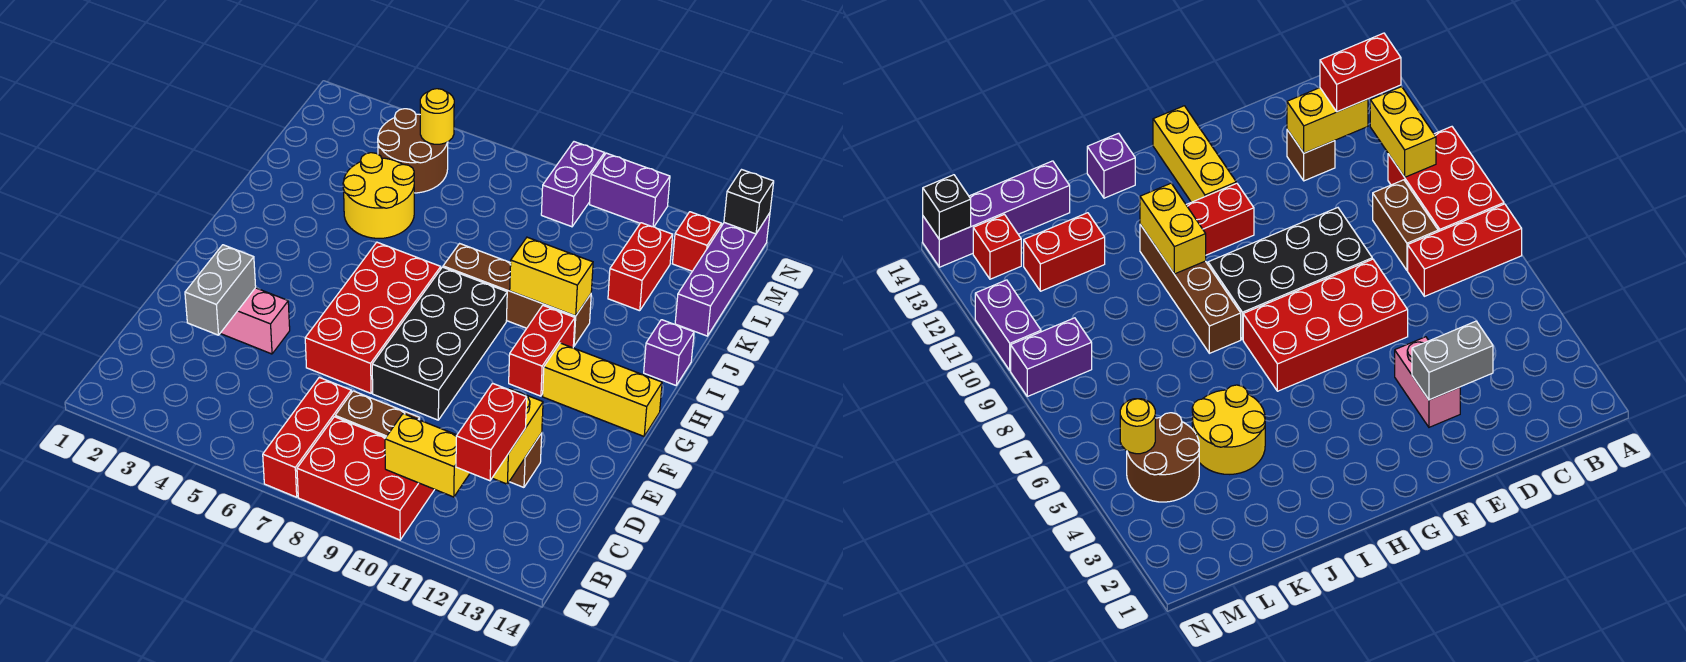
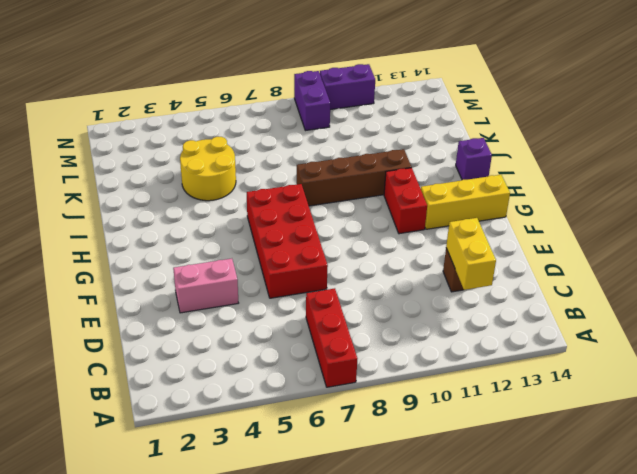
none -> red brick A8:B10 level 1
none -> brown brick C8:C9 level 1
none -> black brick E8:H9 level 1

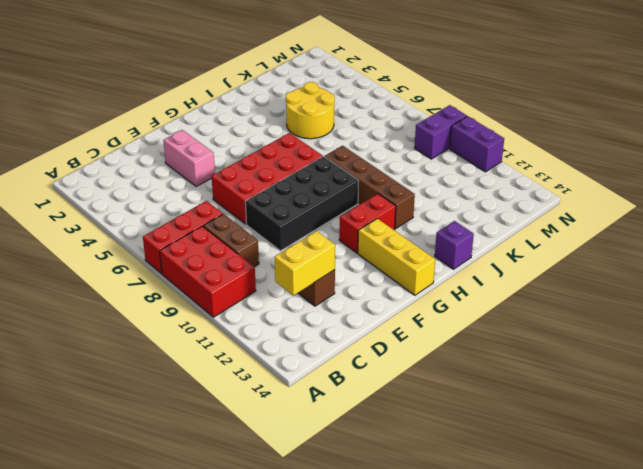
none -> red brick K12:L12 level 1
none -> purple brick K14:N14 level 1
none -> brown round brick L4:M5 level 1

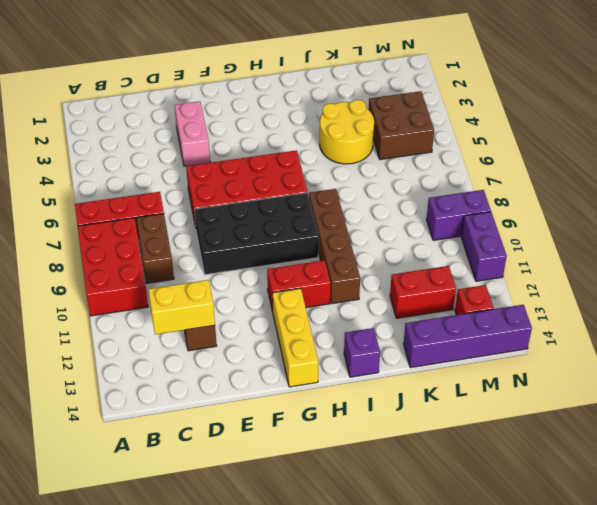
brown brick L4:M5 level 1 -> brown round brick L4:M5 level 1
none -> yellow brick B10:B11 level 2
none -> grey brick D3:E3 level 2
none -> yellow brick I10:I11 level 2

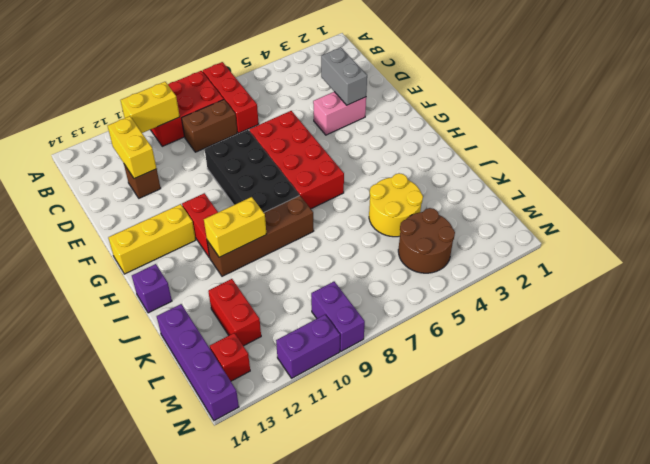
none -> yellow round brick M5 level 2
none -> black brick N14 level 2
none -> red brick B12:C12 level 3

